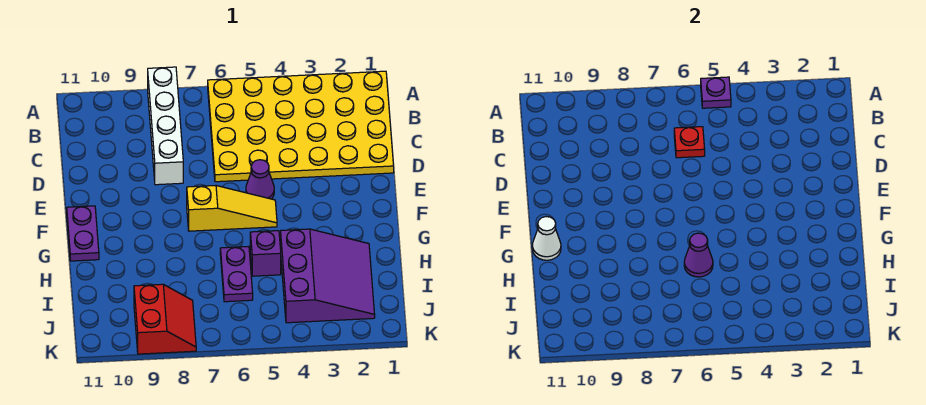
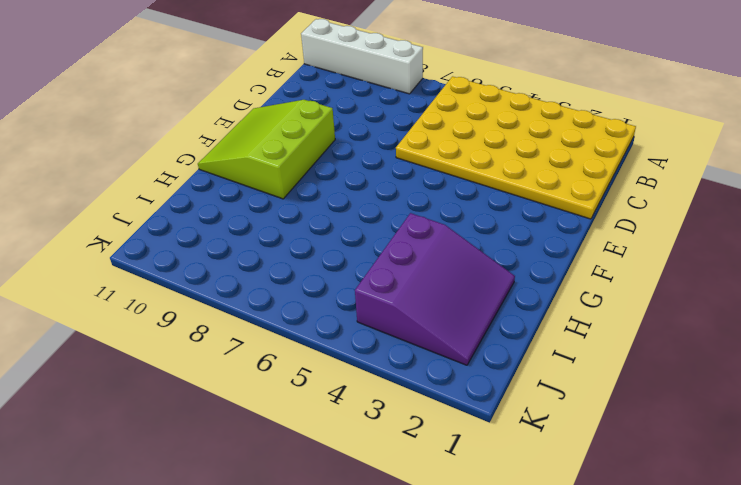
white brick A8:A11 level 1 -> white brick A8:D8 level 1
lime slope E9:G11 level 1 top 9 -> purple plate F11:G11 level 1
none -> purple cone E5 level 1
none -> yellow slope F5:F7 level 1 top 7
none -> purple brick H5 level 1

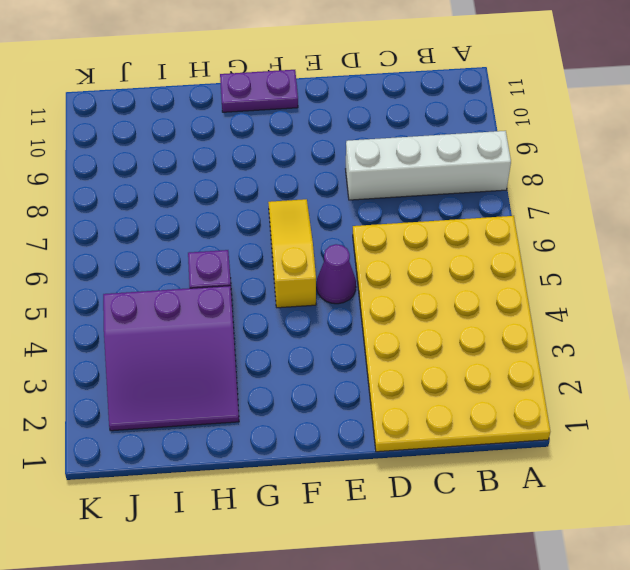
yellow slope F5:F7 level 1 top 5 -> yellow slope F5:F7 level 1 top 7
none -> purple plate H6:I6 level 1
none -> red slope J8:K9 level 1 top 9
none -> purple plate A5 level 2

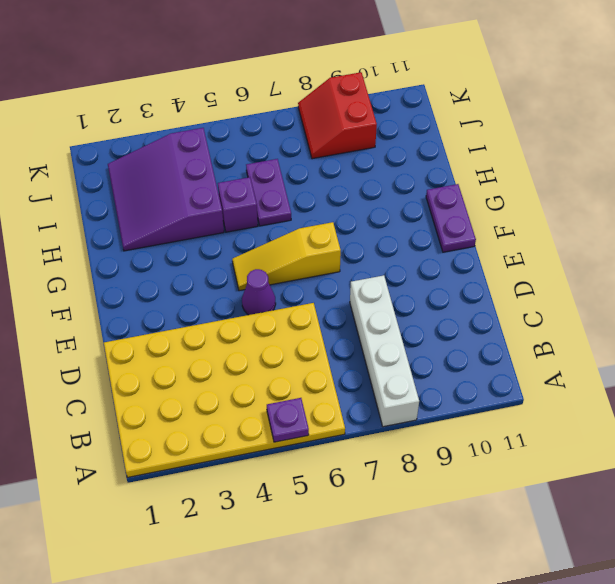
none -> red plate C6 level 2
none -> white cone G11 level 2
none -> purple cone H6 level 2

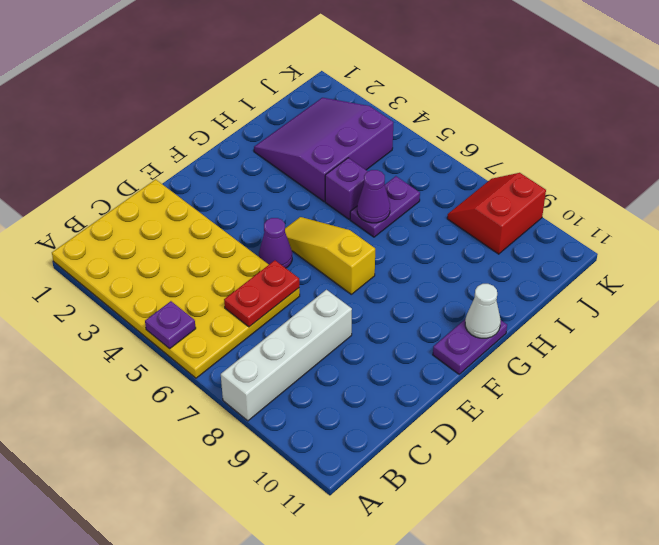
red plate C6:D6 level 2 -> red plate C6 level 2

